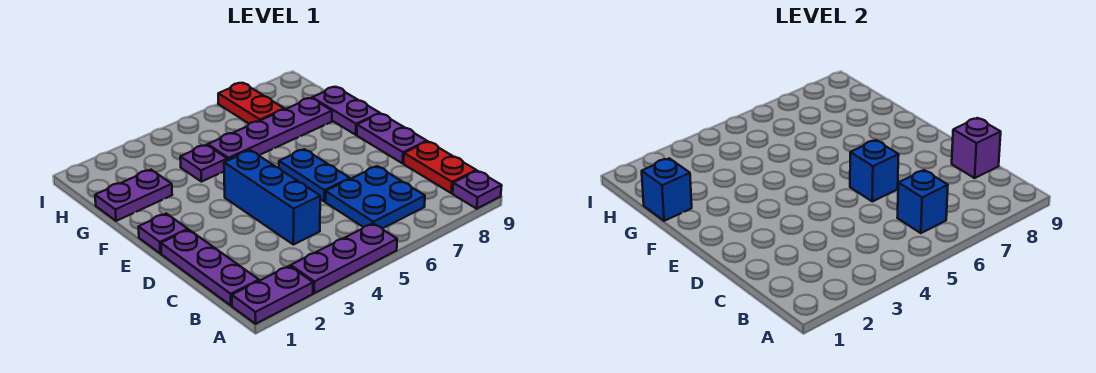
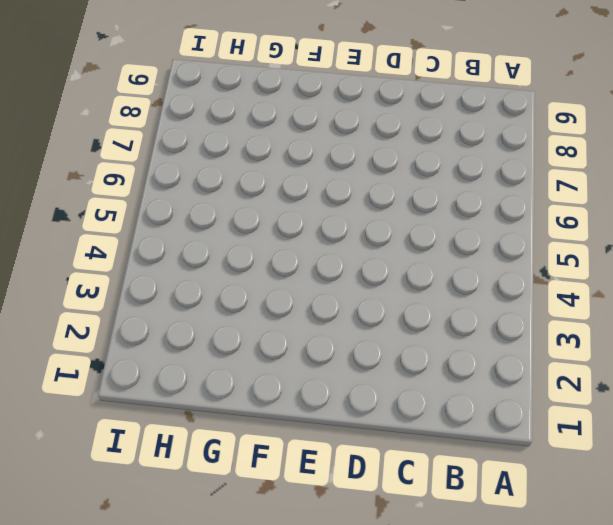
none -> purple plate A1:A2 level 1
none -> purple plate A3:A5 level 1
none -> purple plate A9 level 1

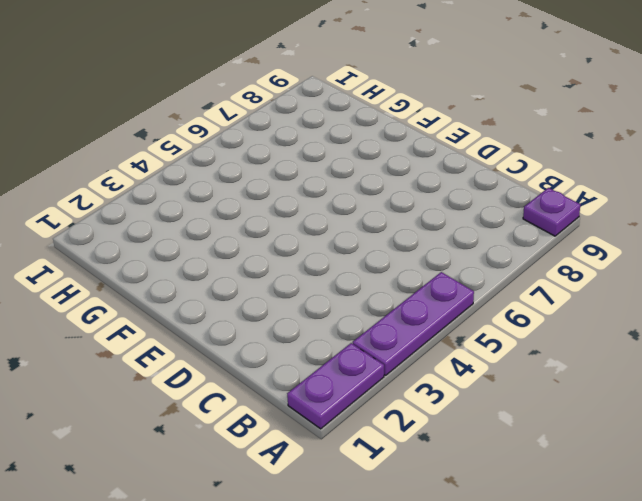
none -> purple plate B1:D1 level 1
none -> blue plate B6:C7 level 1
none -> red plate B9:C9 level 1

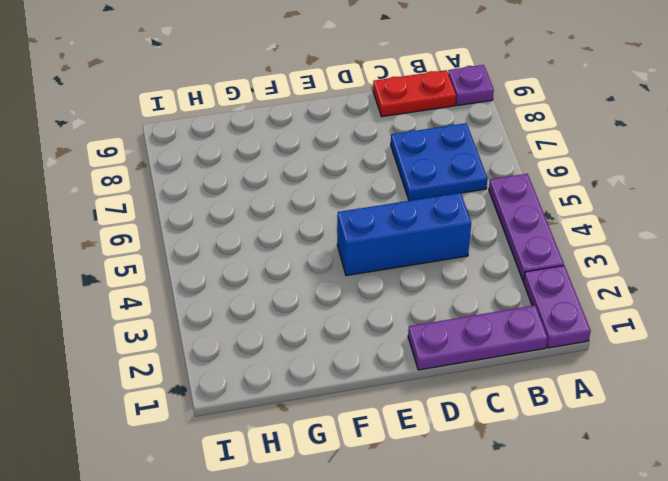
none -> blue plate D6:E6 level 1
none -> purple plate D9:E9 level 1
none -> purple plate E1 level 1

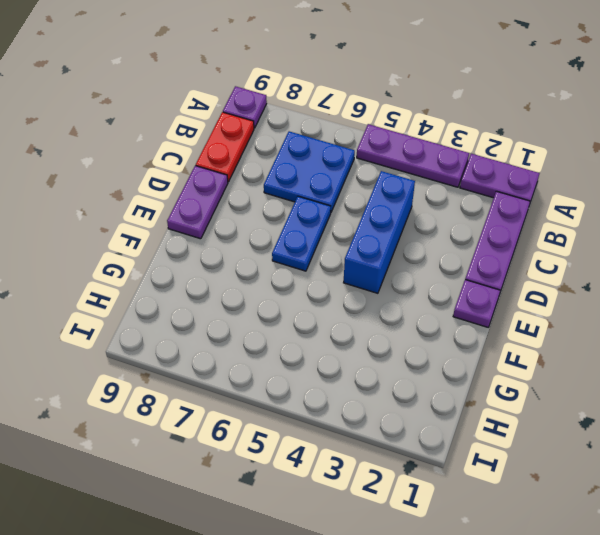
none -> purple plate F9:G9 level 1
none -> purple plate G1:G2 level 1
none -> purple plate G4 level 1

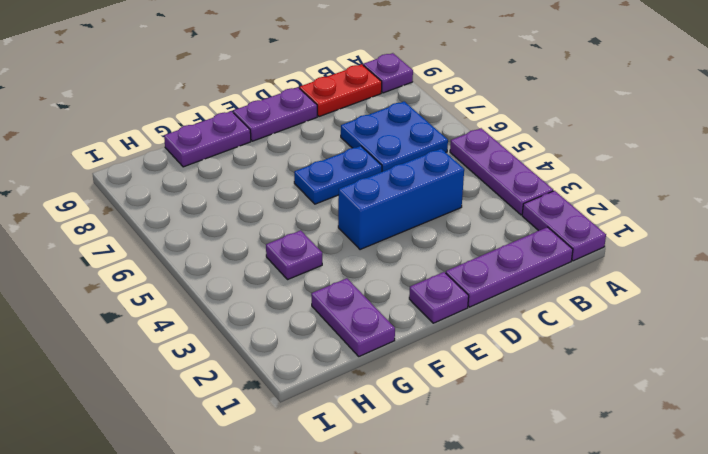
none -> purple plate G5:G8 level 1
none -> red plate H7:I7 level 1
none -> blue brick B6 level 2

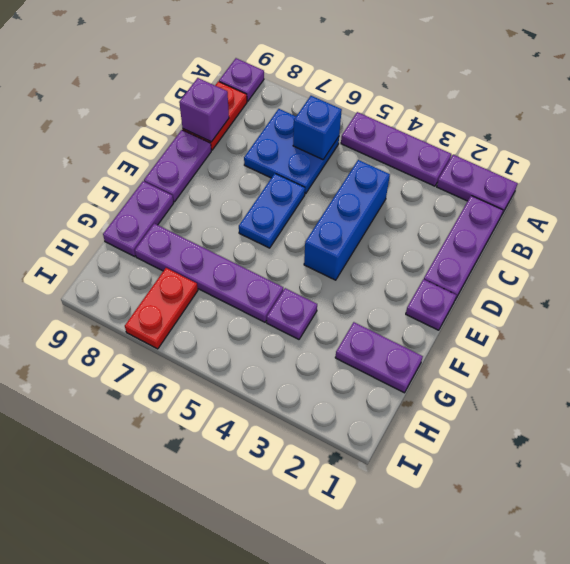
none -> blue brick D6 level 2
none -> blue brick G1 level 2

